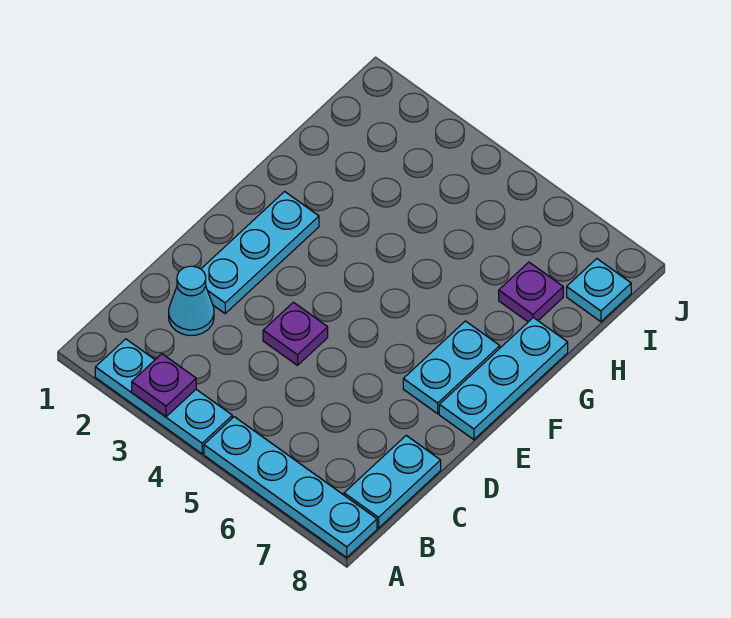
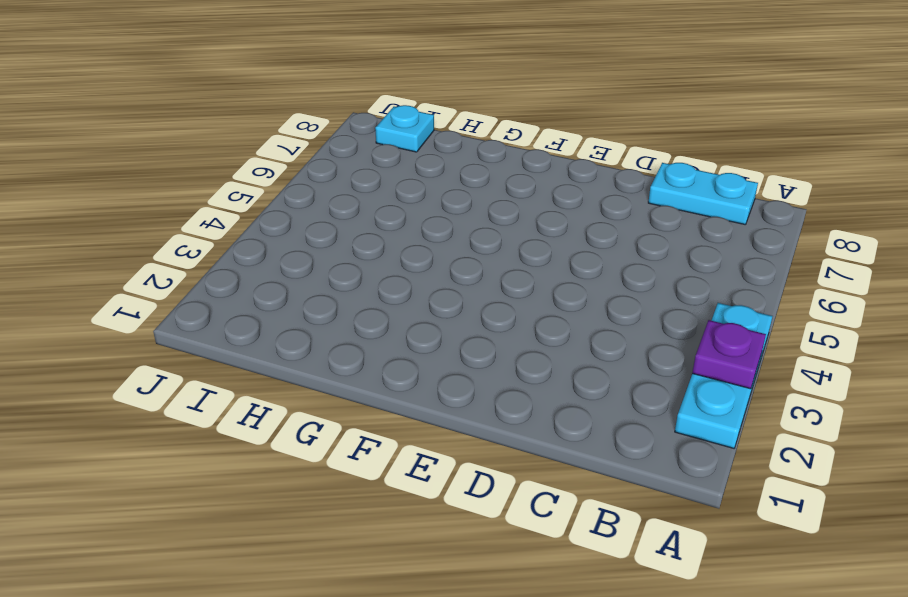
none -> cyan plate A5:A8 level 1
none -> cyan cone C2 level 1

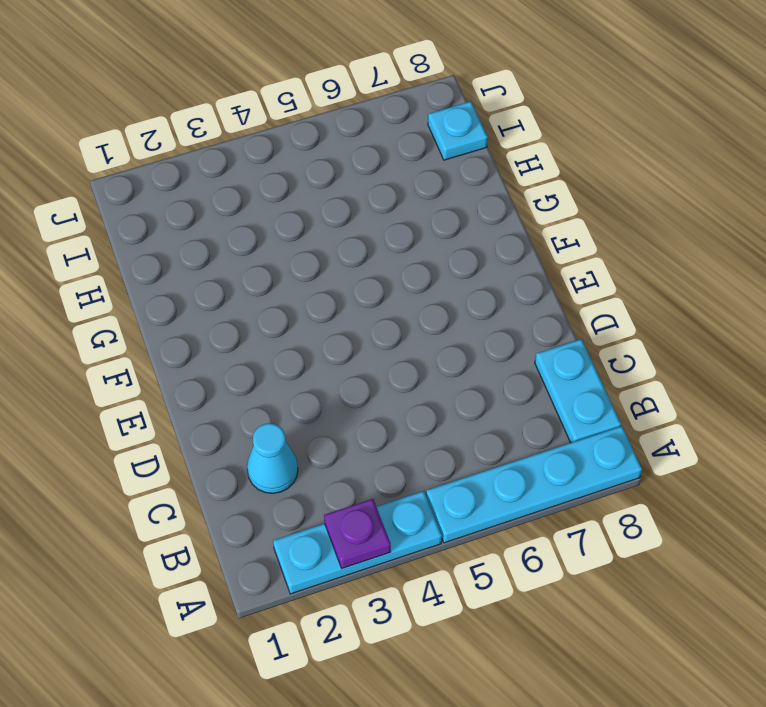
none -> cyan plate D2:F2 level 1
none -> purple plate D4 level 1

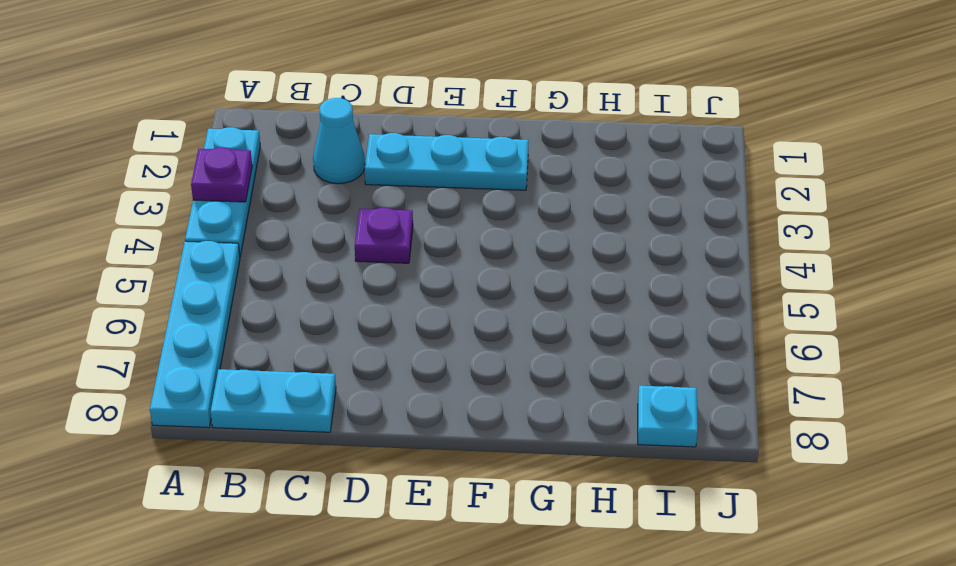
none -> cyan plate E7:F7 level 1
none -> cyan plate E8:G8 level 1

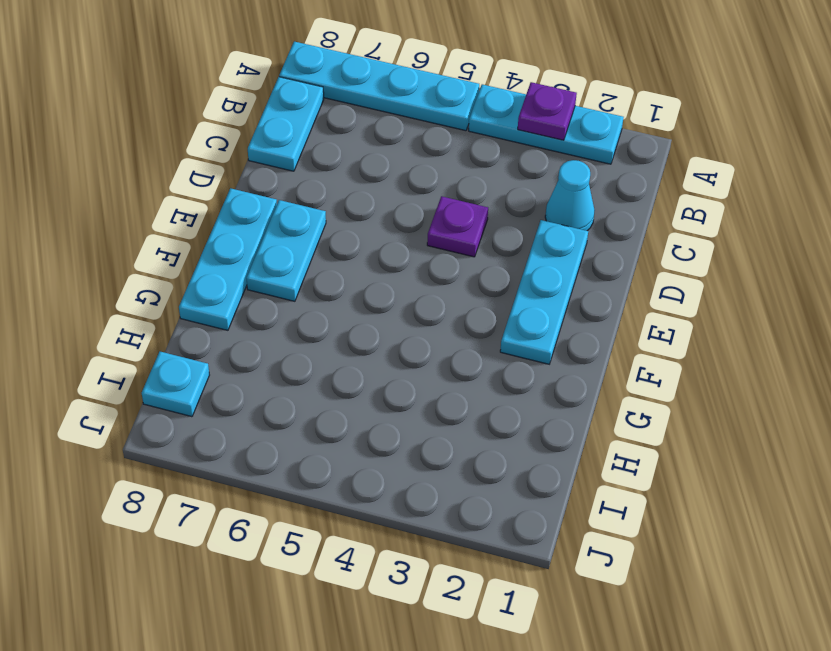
none -> purple plate H7 level 1

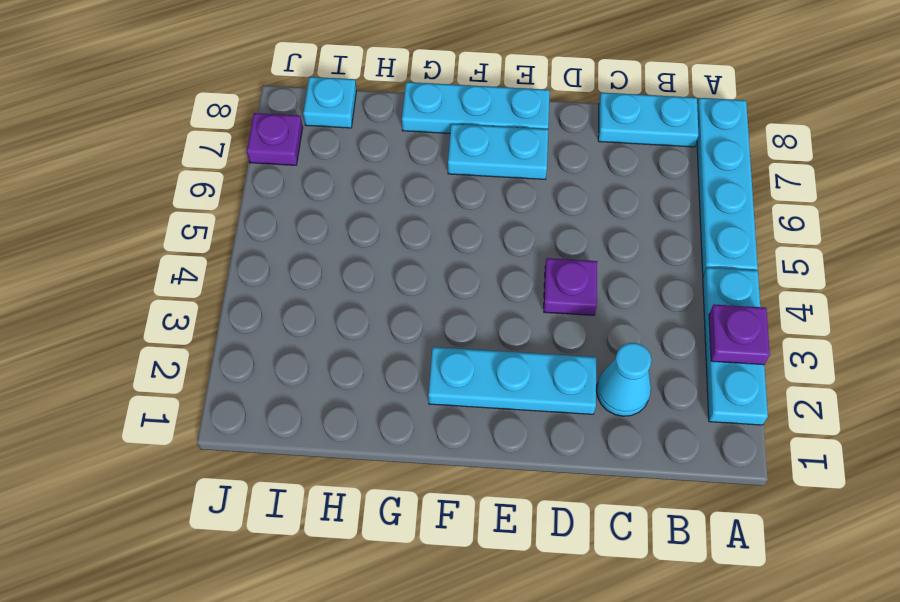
purple plate J7 level 1 -> purple plate H7 level 1

